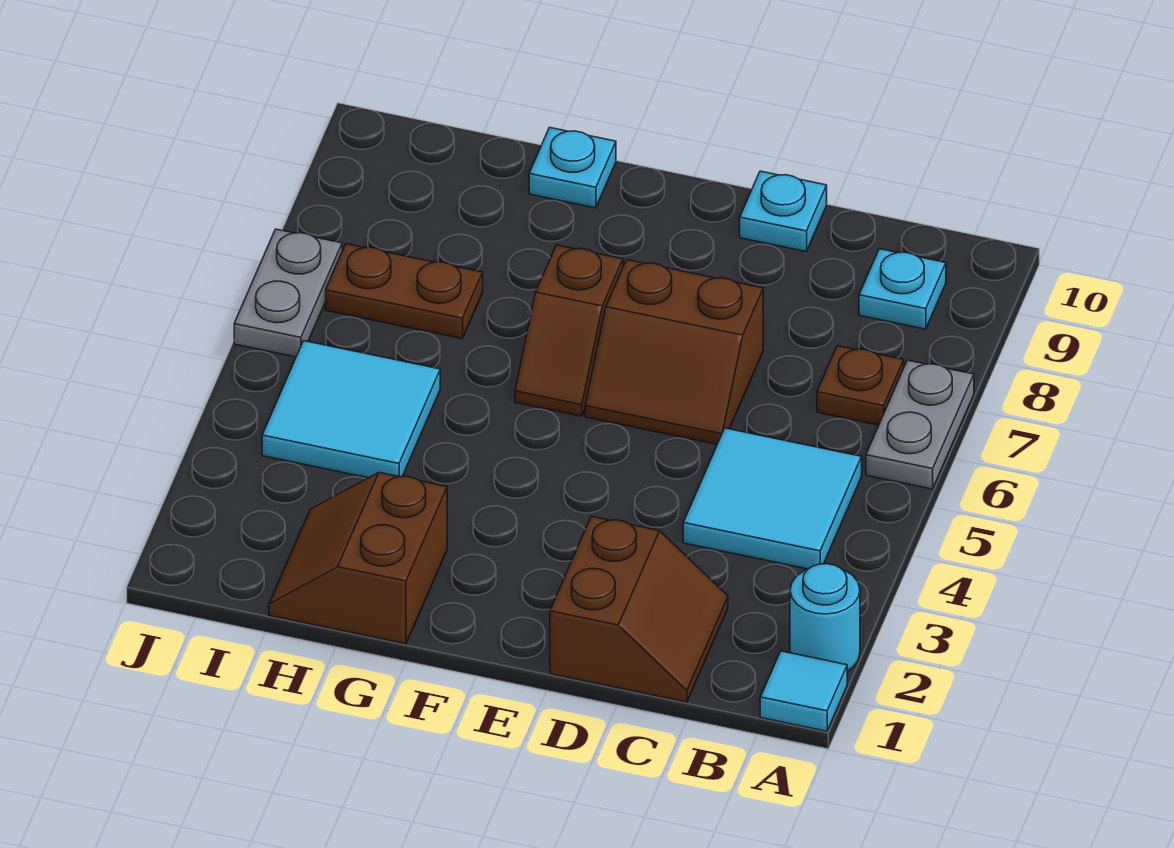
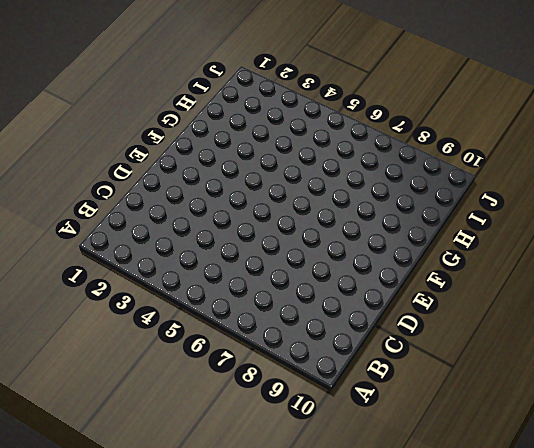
none -> cyan tile A1 level 1
none -> cyan round brick A2 level 1
none -> grey plate A6:A7 level 1

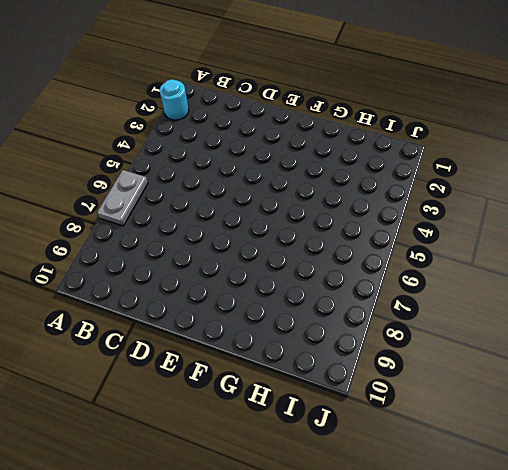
none -> cyan tile A1 level 1
none -> cyan tile B4:C5 level 1
none -> brown plate B7 level 1

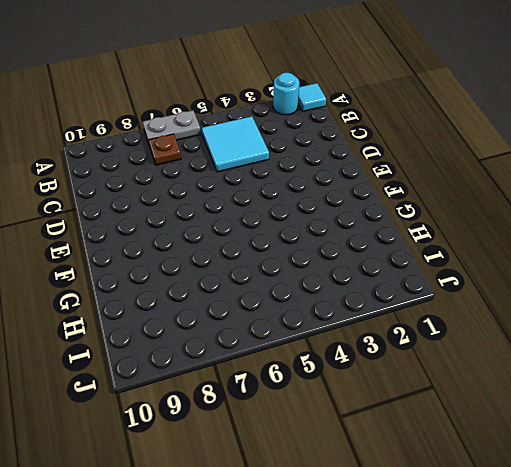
none -> cyan plate B9 level 1
none -> brown slope C1:D2 level 1 top D
none -> brown slope D6:E7 level 1 top 7

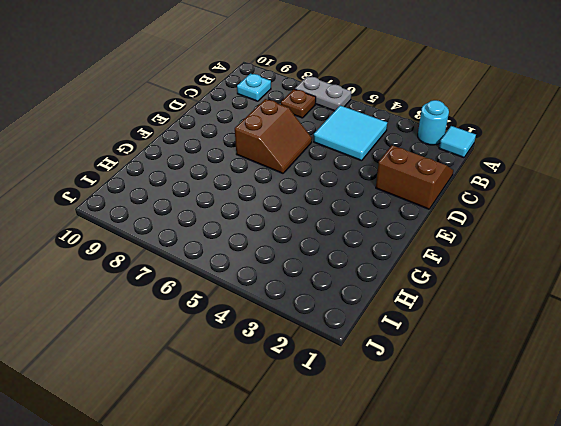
none -> cyan plate D10 level 1
none -> brown slope F6:F7 level 1 top 7
none -> brown slope G1:H2 level 1 top G

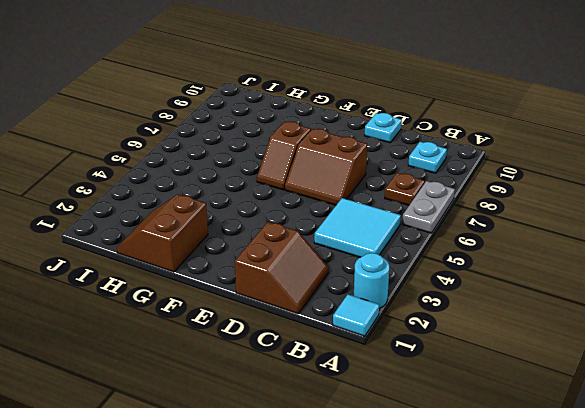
none -> cyan plate G10 level 1
none -> cyan tile H4:I5 level 1
none -> brown plate H7:I7 level 1

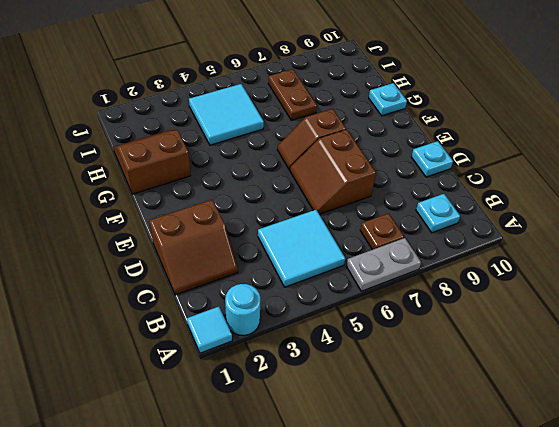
none -> grey plate J6:J7 level 1

